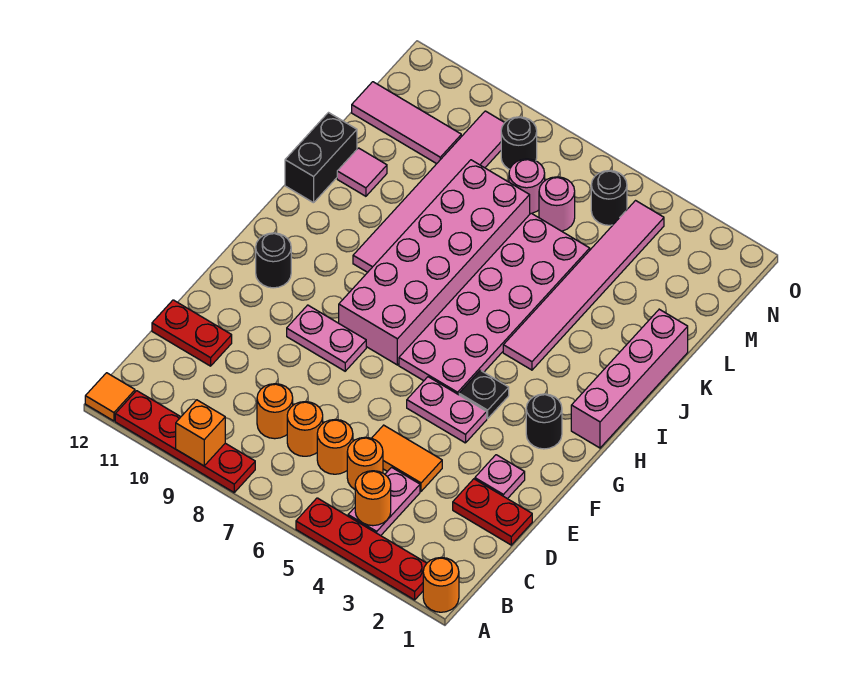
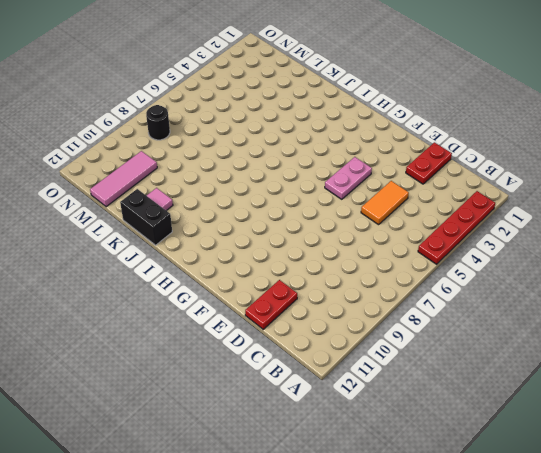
none -> orange round brick A1 level 1
none -> red plate A8:A11 level 1
none -> orange tile A12 level 1
none -> pink plate B4:C4 level 1

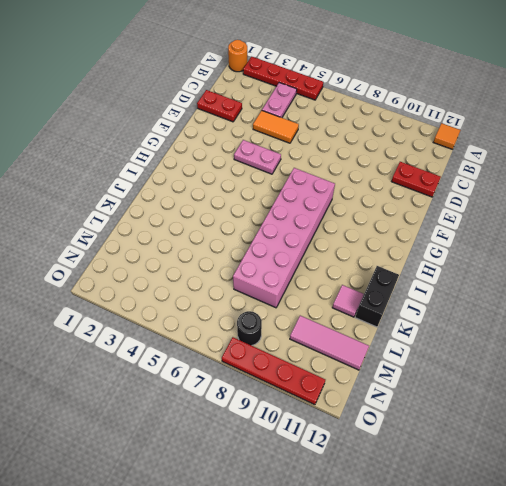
red plate O8:O11 level 1 -> red plate A8:A11 level 1
none -> orange round brick C5 level 1
none -> orange round brick C6 level 1
none -> orange round brick C7 level 1
none -> orange round brick C8 level 1

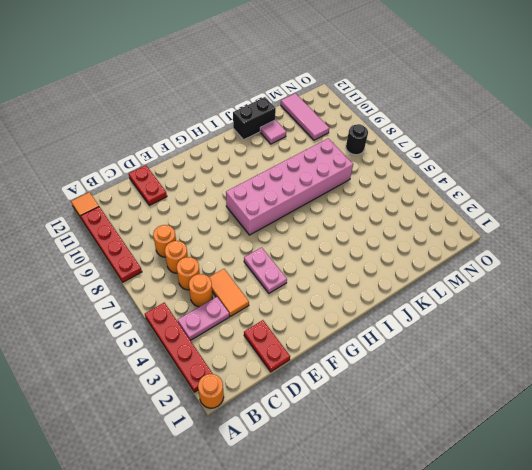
none -> pink plate E2 level 1
none -> pink plate F8:F9 level 1
none -> black round brick G2 level 1
none -> black plate G4 level 1

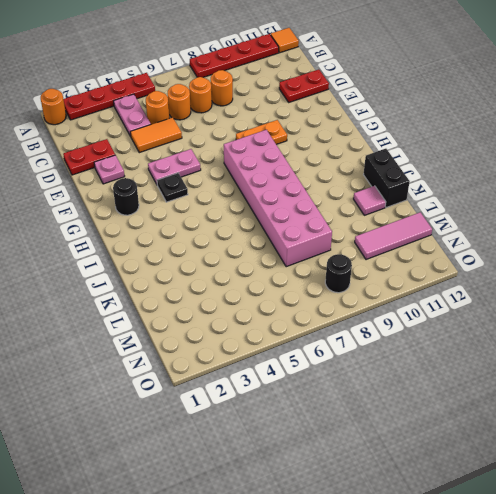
orange plate F8:F9 level 1 -> pink plate F8:F9 level 1
none -> pink plate G5:L6 level 1
none -> black round brick G11 level 1
none -> pink brick H1:K1 level 1
none -> pink tile I4:N4 level 1

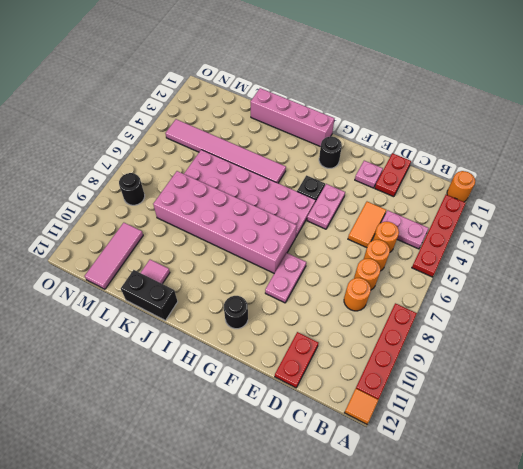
none -> pink tile I9:N9 level 1
none -> pink round brick M6 level 1
none -> pink round brick M7 level 1
none -> black round brick N5 level 1

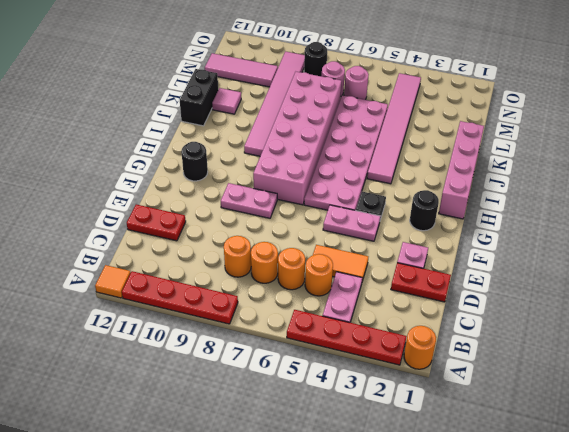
none -> black round brick N5 level 1
none -> orange brick A9 level 2
none -> orange round brick B4 level 2

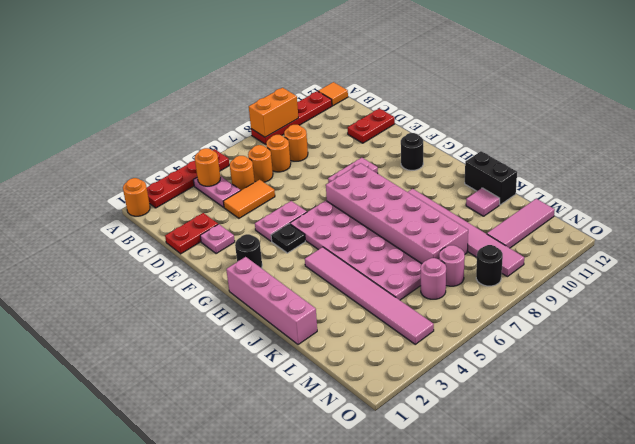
orange brick A8:A9 level 2 -> orange brick A9 level 2
none -> black round brick N5 level 1

